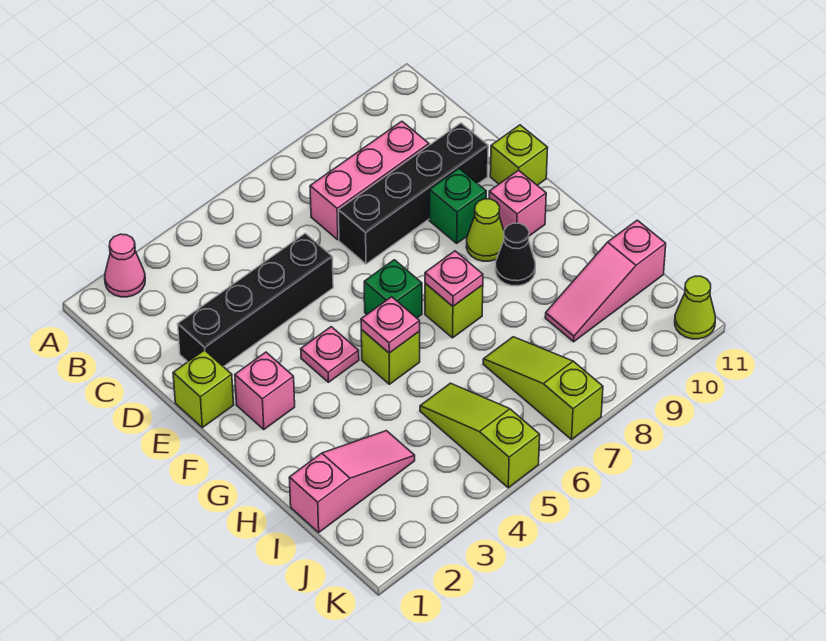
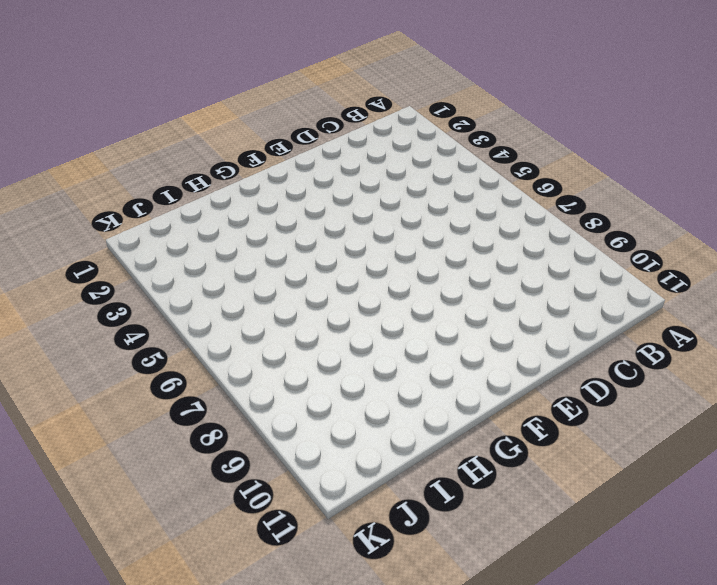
none -> pink cone A2 level 1
none -> pink brick C7:C9 level 1
none -> black brick D2:D5 level 1

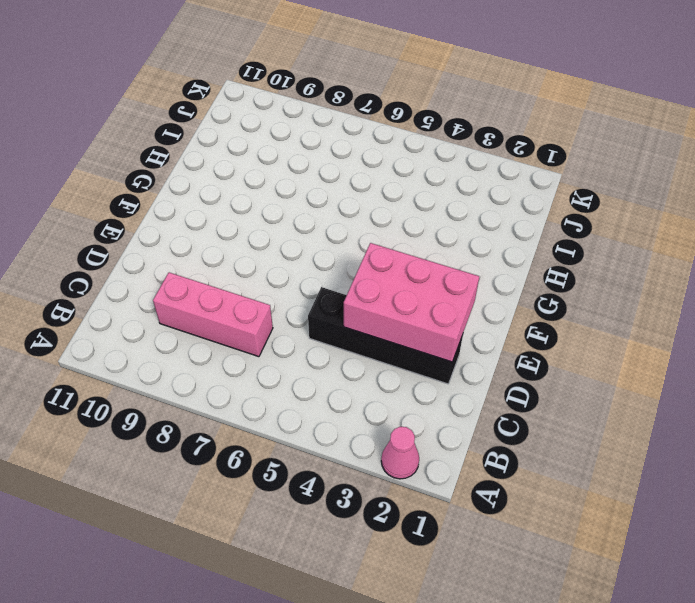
pink brick D2:E4 level 2 -> none
none -> black brick D7:D10 level 1
none -> lime brick E1 level 1
none -> green brick E9 level 1

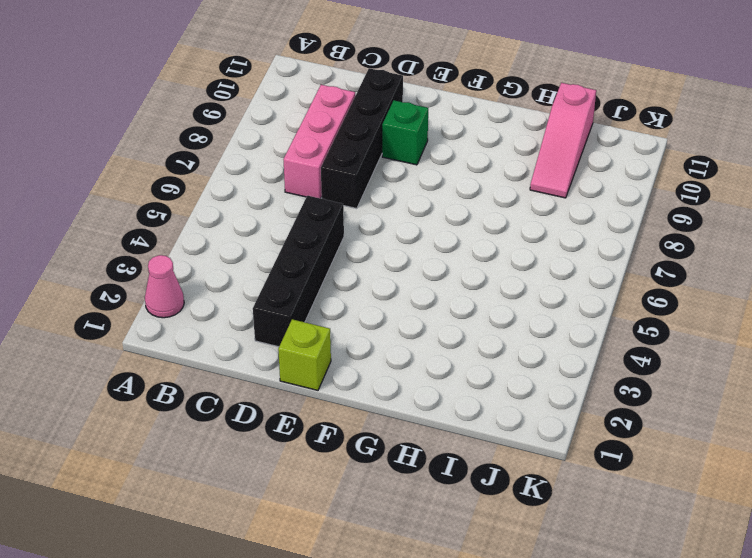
none -> lime brick E11 level 1
none -> pink brick F2 level 1
none -> pink plate F4 level 1

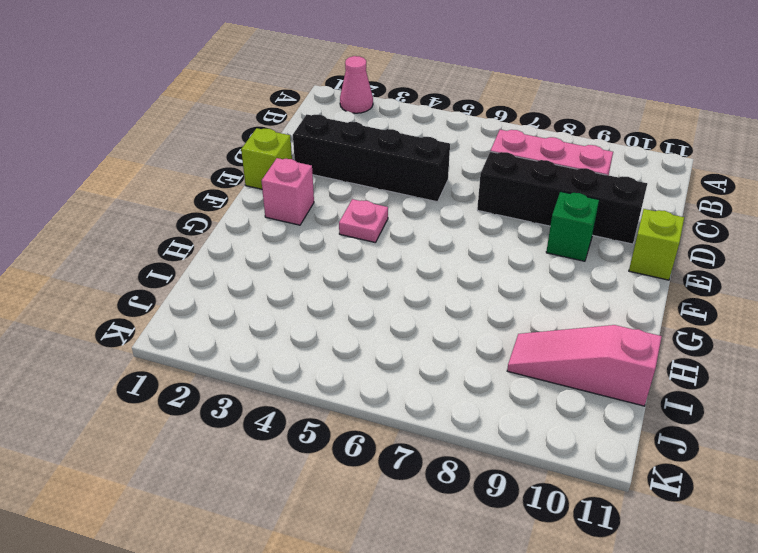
none -> green brick F6 level 1
none -> lime cone F9 level 1
none -> pink brick F10 level 1

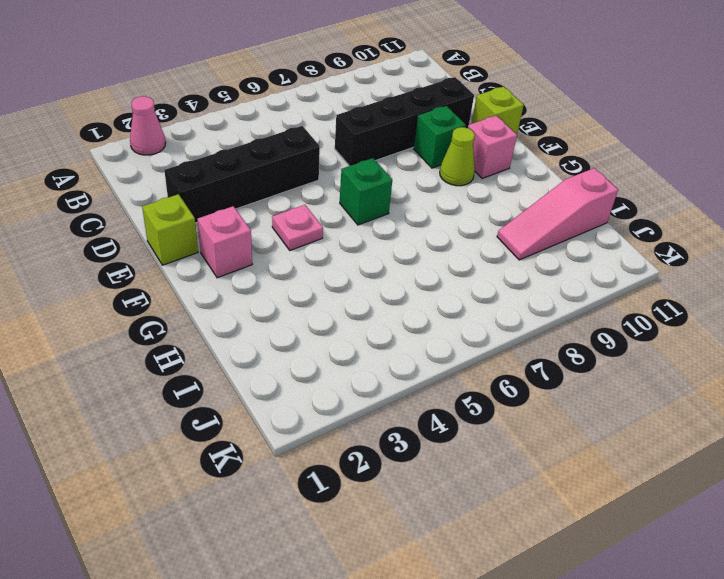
none -> pink brick C7:C9 level 1
none -> lime brick G5 level 1
none -> lime brick G7 level 1

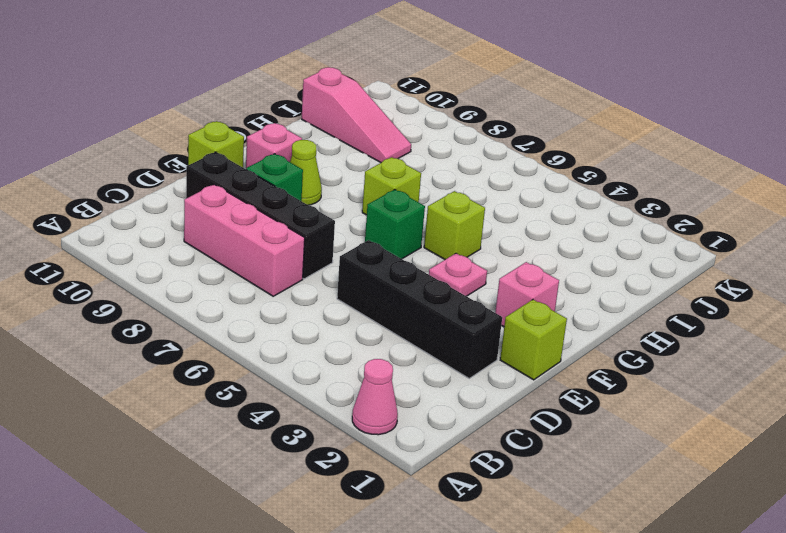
none -> black cone G9 level 1
none -> pink slope I1:I3 level 1 top 1
none -> lime slope I5:K5 level 1 top K

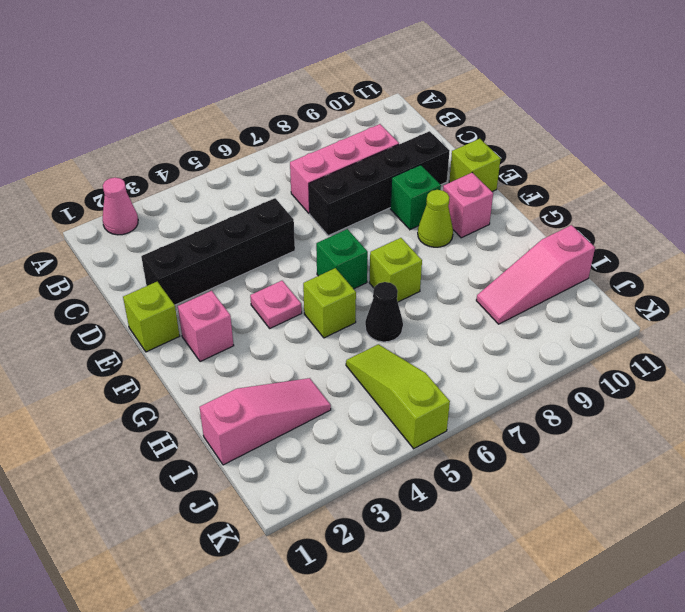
black cone H6 level 1 -> black cone G9 level 1
none -> lime slope I7:K7 level 1 top K
none -> lime cone K11 level 1
none -> pink plate G5 level 2

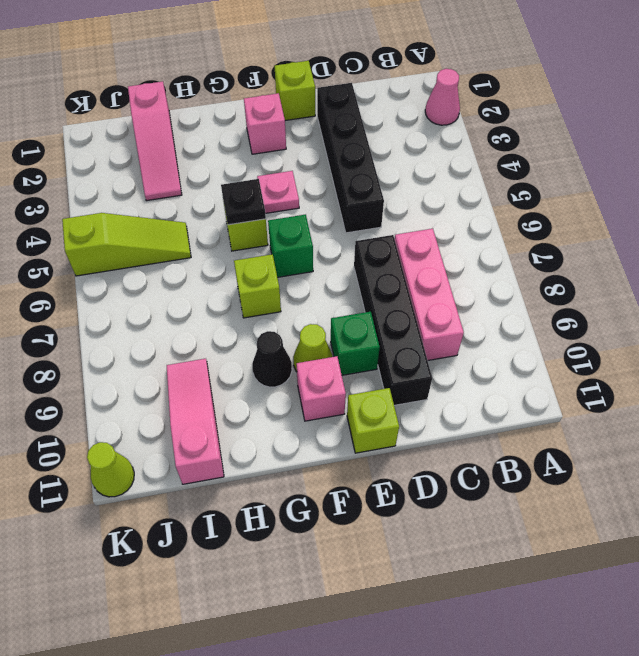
black plate G5 level 2 -> pink plate G5 level 2
none -> lime slope I7:K7 level 1 top K
none -> pink plate G7 level 2

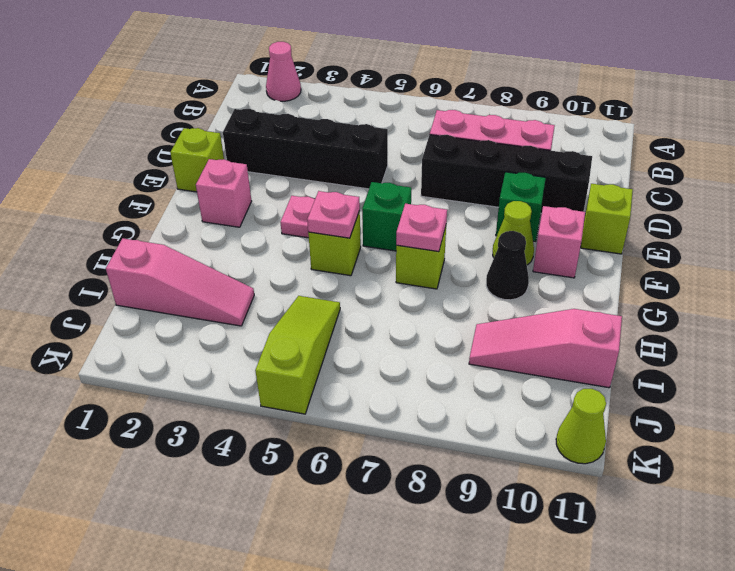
none -> lime slope I7:K7 level 1 top K

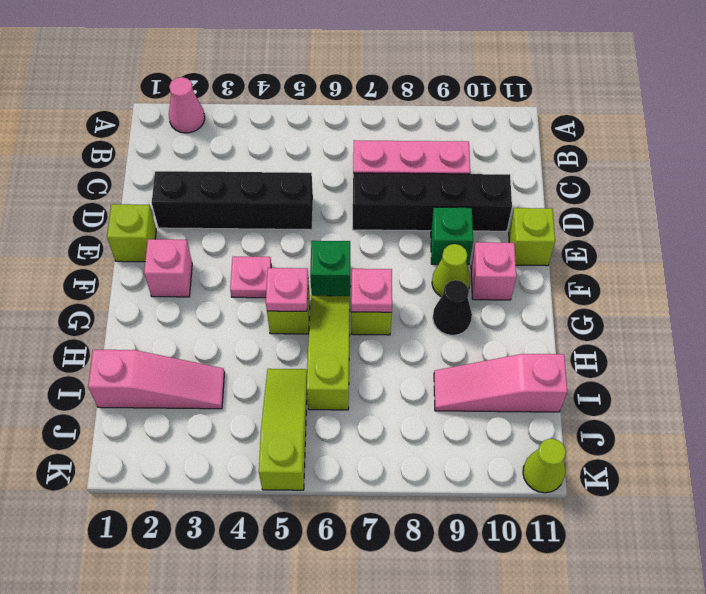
lime slope G6:I6 level 1 top I -> lime slope I7:K7 level 1 top K

